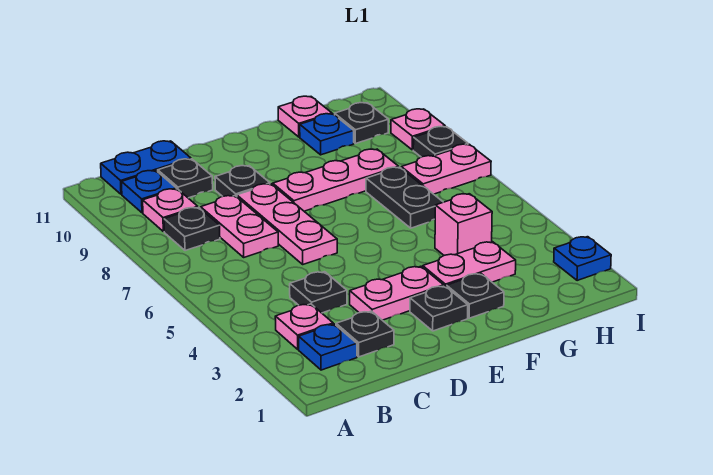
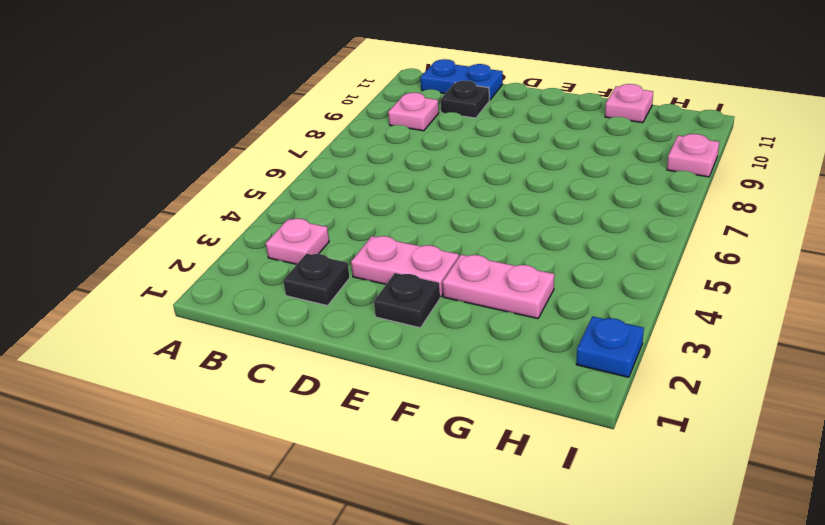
none -> blue plate B2 level 1
none -> black plate B8 level 1
none -> blue plate B10 level 1

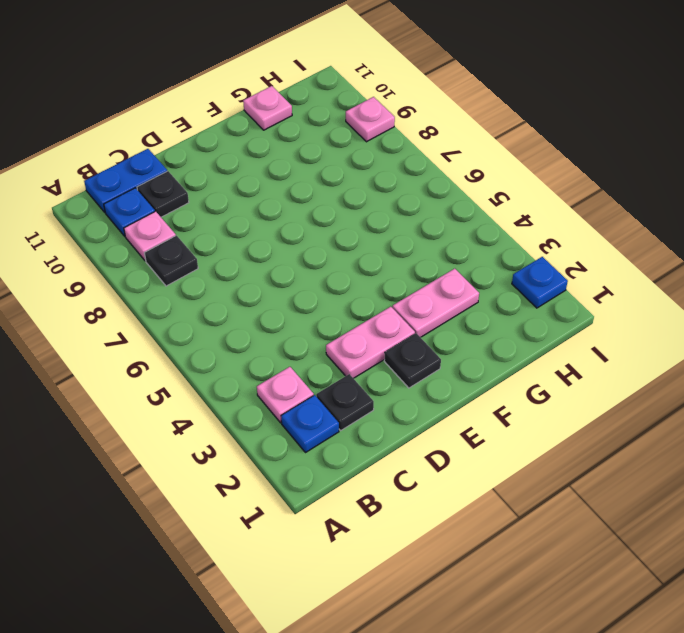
none -> black plate C4 level 1
none -> pink plate C7:C8 level 1
none -> pink plate D6:D8 level 1

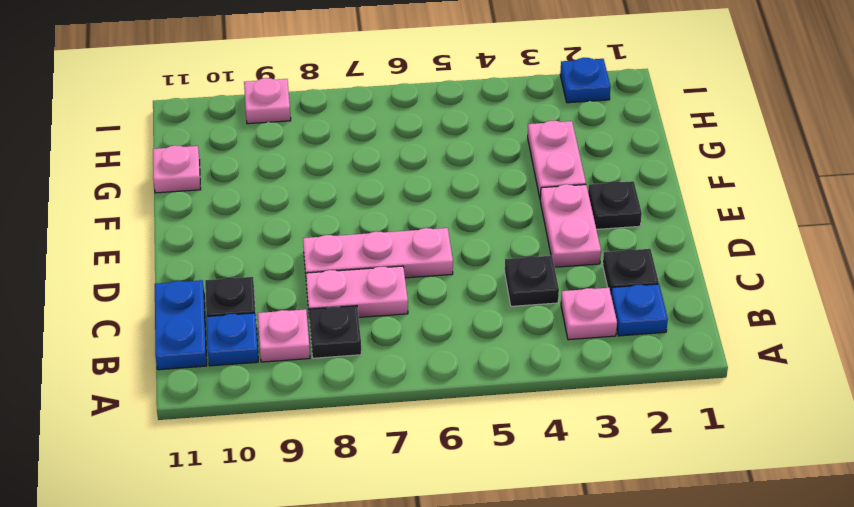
none -> black plate D9 level 1
none -> pink plate E8:G8 level 1
none -> black plate F2 level 1

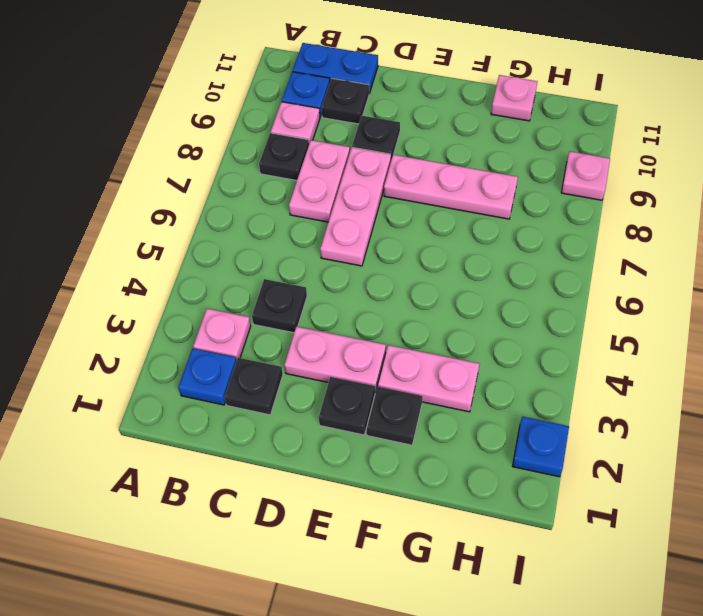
none -> pink brick G4 level 1
none -> black plate G6:G7 level 1
none -> blue plate G10 level 1

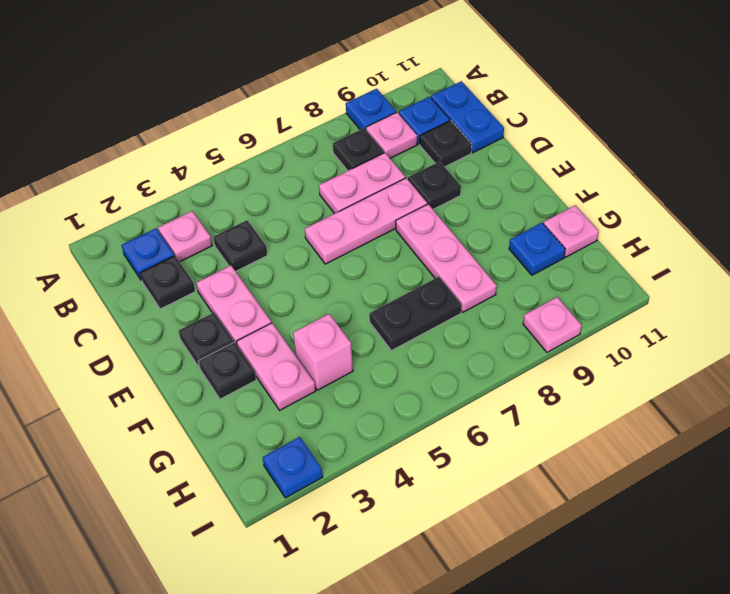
blue plate A9 level 1 -> none
none -> pink plate H7:I7 level 1
none -> black plate H10 level 1
none -> black plate I8 level 1

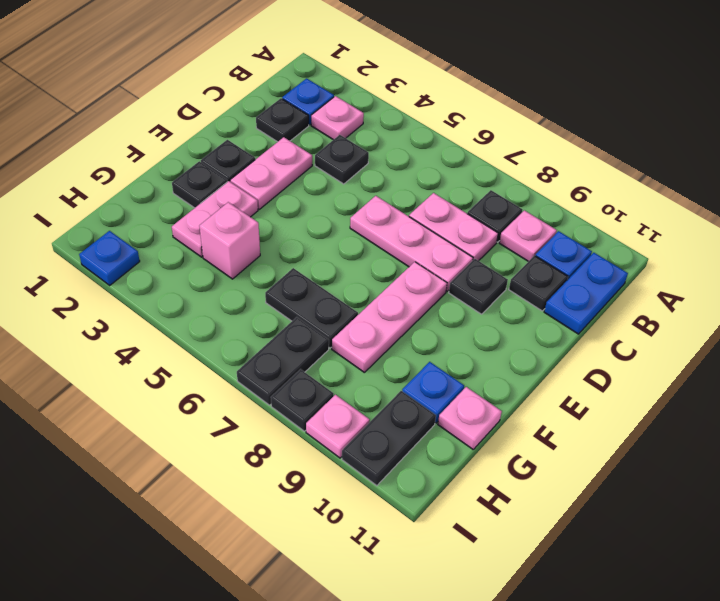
black plate H7:I7 level 1 -> pink plate H7:I7 level 1
black plate H10:I10 level 1 -> black plate H10 level 1

